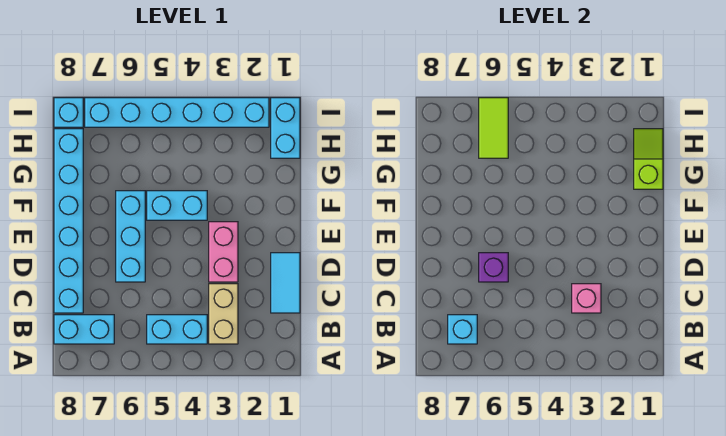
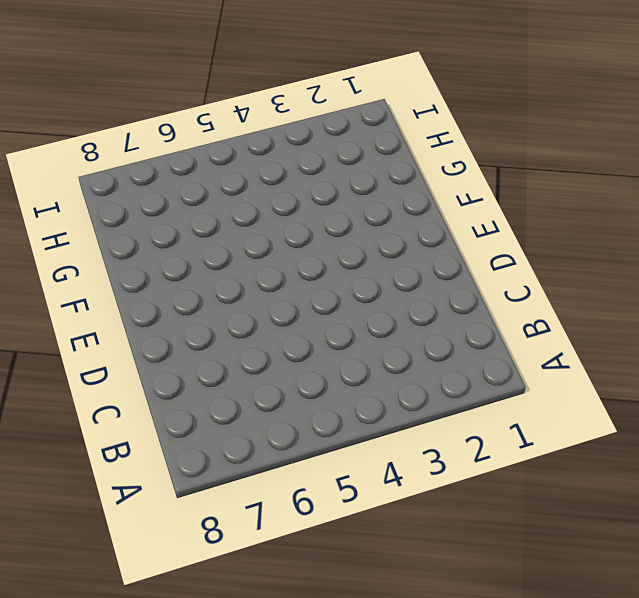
none -> tan brick B3:C3 level 1
none -> cyan brick B4:B5 level 1
none -> cyan brick B7:B8 level 1

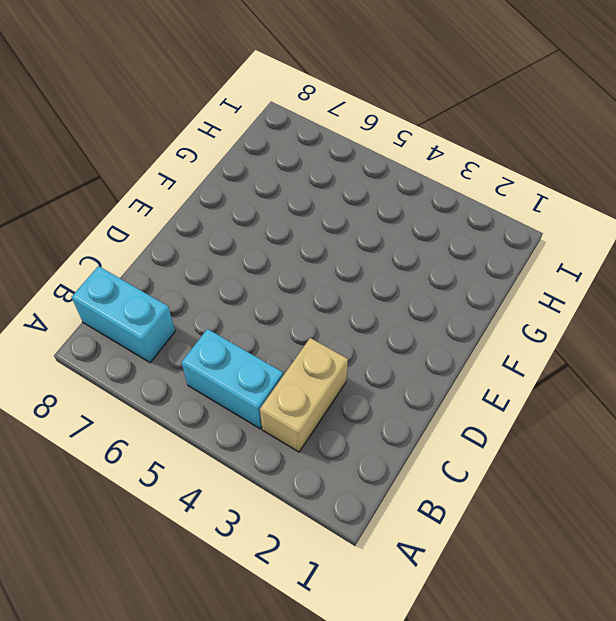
none -> cyan tile C1:D1 level 1
none -> cyan brick C8:H8 level 1
none -> pink brick D3:E3 level 1

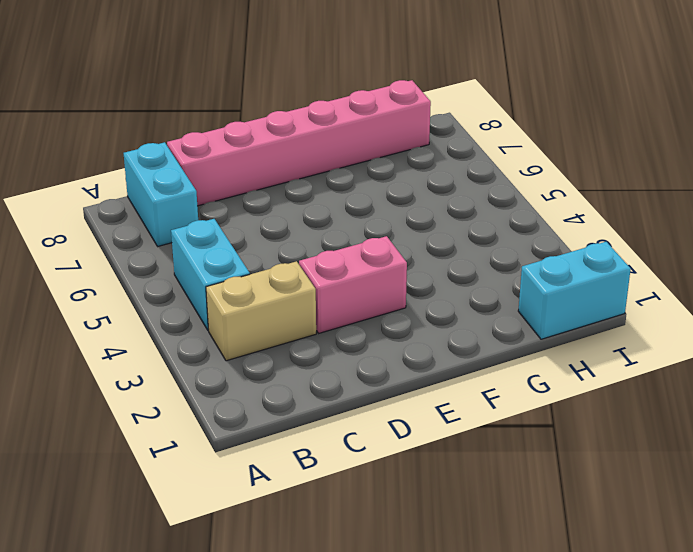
pink brick C8:H8 level 1 -> cyan brick C8:H8 level 1
none -> cyan tile C1:D1 level 1
none -> cyan brick D6:F6 level 1
none -> cyan brick F4:F5 level 1

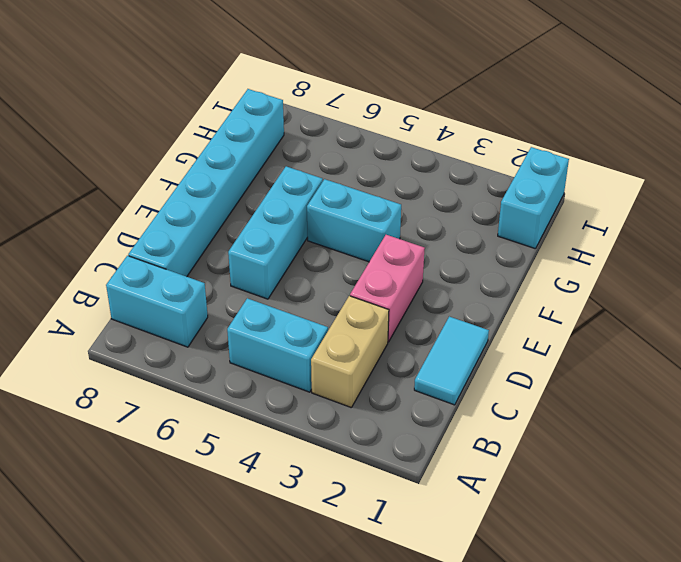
none -> cyan brick I2:I7 level 1
none -> cyan brick I8 level 1
none -> cyan brick B7 level 2

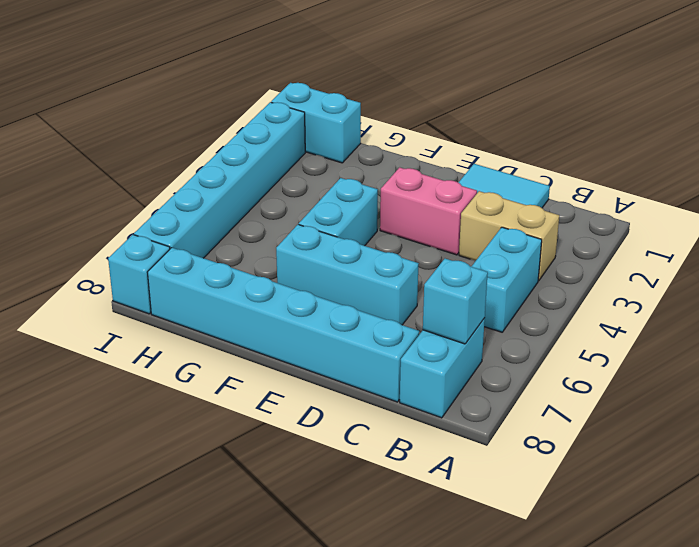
none -> pink brick C3 level 2
none -> purple brick D6 level 2
none -> lime slope G1:H1 level 2 top G

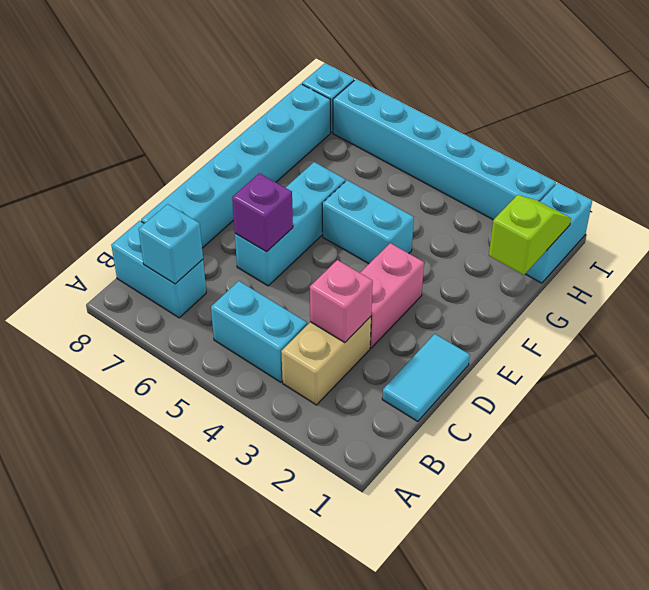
none -> lime tile H6:I6 level 2

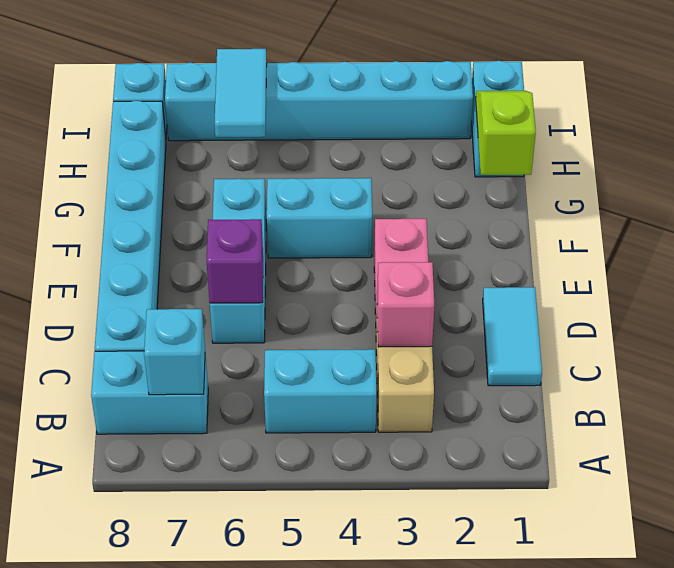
cyan tile H6:I6 level 2 -> lime tile H6:I6 level 2

